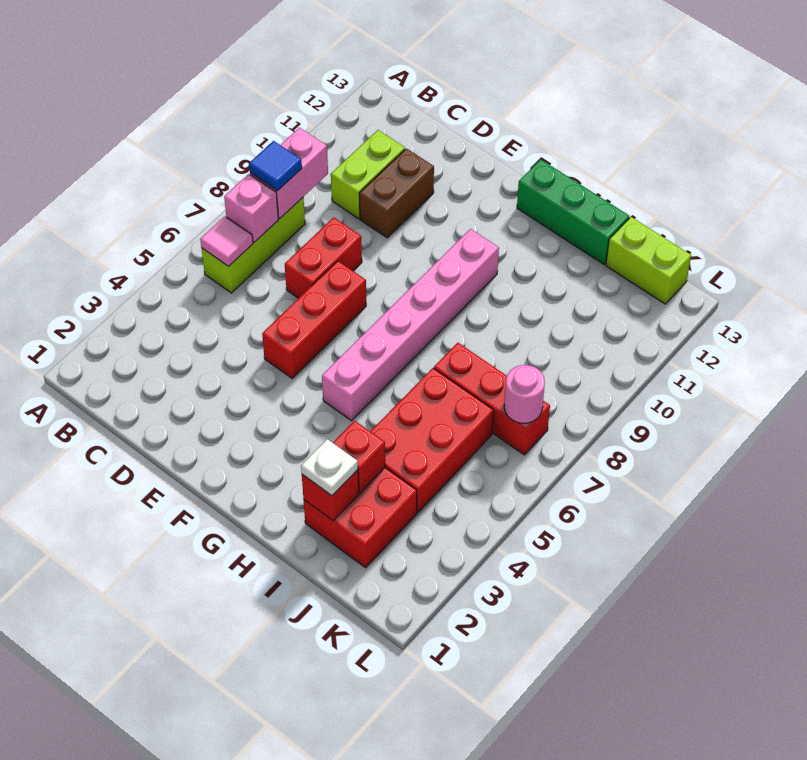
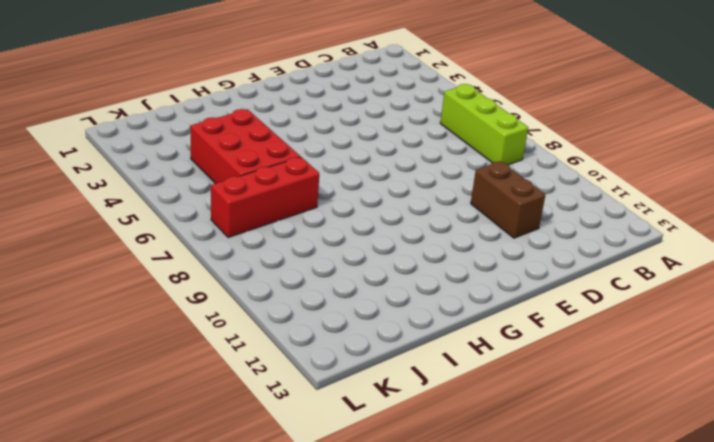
none -> lime brick C10:C11 level 1
none -> red brick D7:D8 level 1
none -> red brick E5:E7 level 1

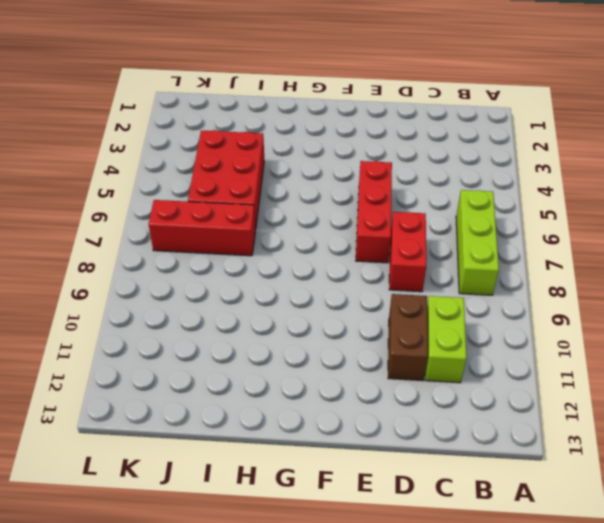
none -> pink brick G5:G10 level 1
none -> green brick G13:I13 level 1
none -> red brick I2:J3 level 1

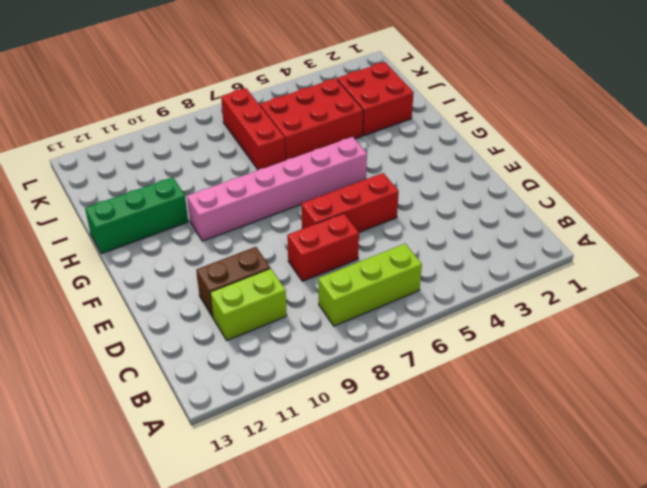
green brick H11:H13 level 1 -> green brick G13:I13 level 1
none -> lime brick J13:K13 level 1
none -> pink tile B6 level 2
none -> pink brick B7 level 2

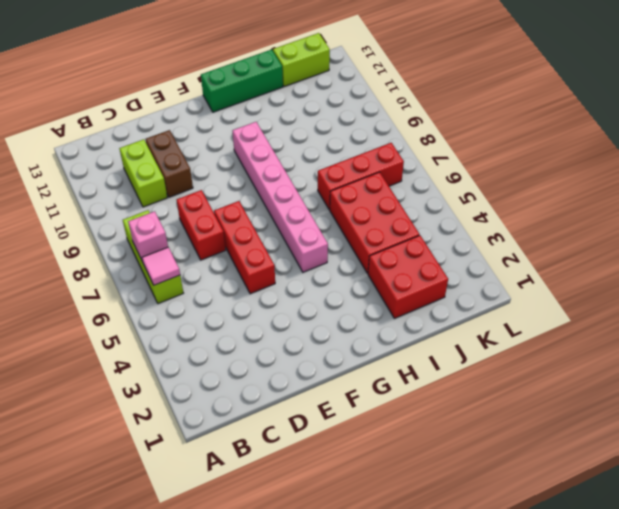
none -> pink brick B8:B9 level 2
none -> red brick I2 level 2
none -> red brick I3 level 2

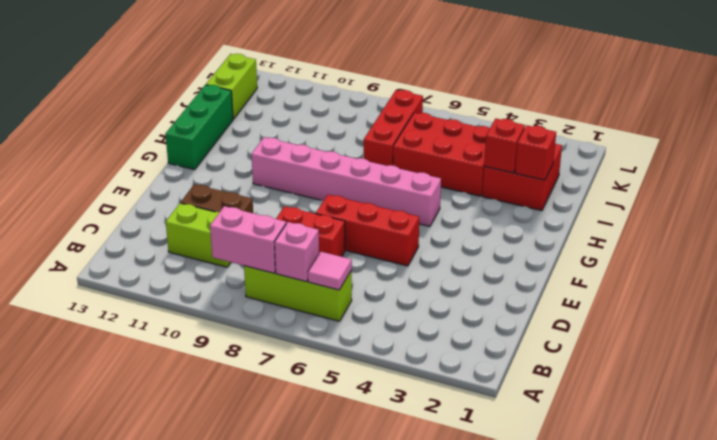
none -> pink round brick K7 level 2
none -> blue tile B8 level 3
none -> white plate I2 level 3

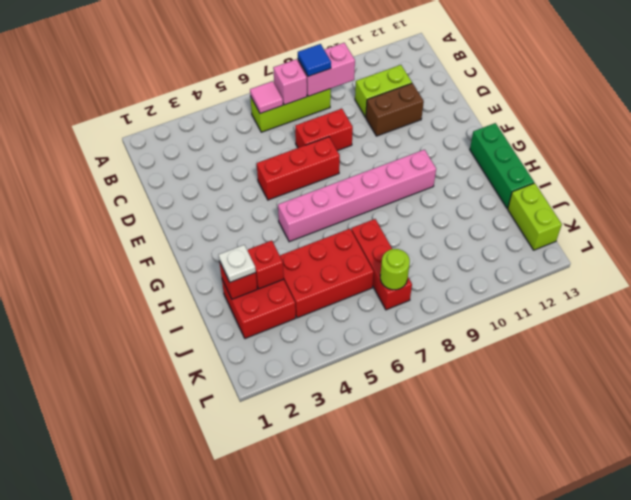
lime round brick K7 level 2 -> pink round brick K7 level 2

